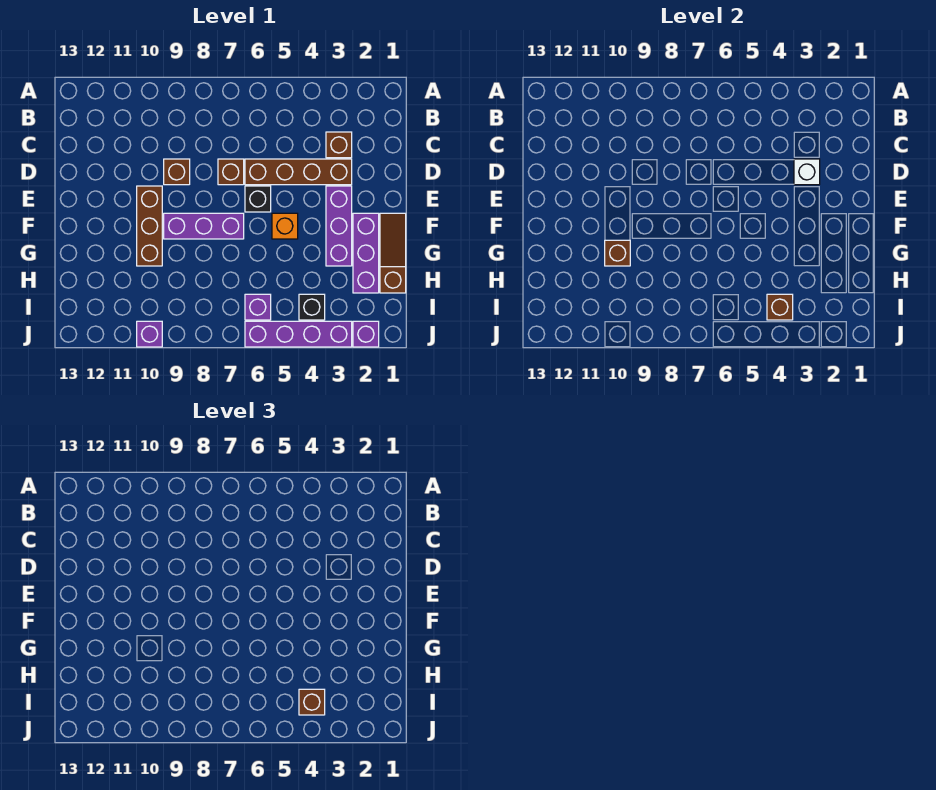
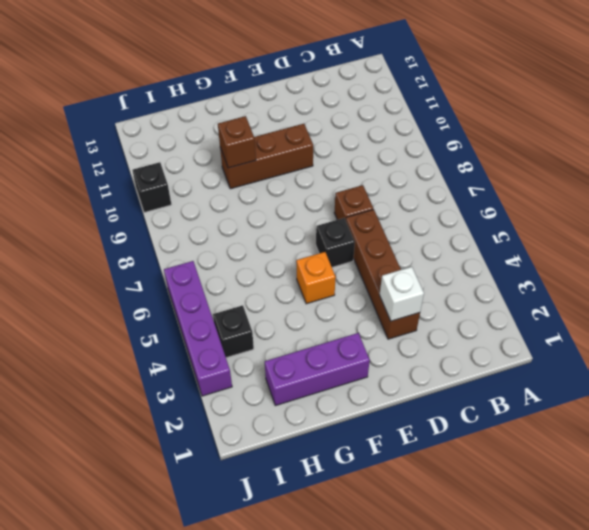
black brick J10 level 1 -> purple brick J10 level 1
none -> brown brick C3 level 1
none -> brown brick D9 level 1
none -> purple brick E3:G3 level 1

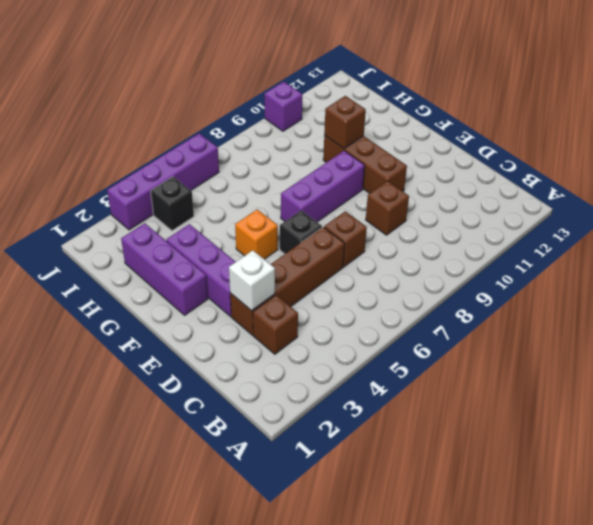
none -> brown slope F1:H1 level 1 top H
none -> purple brick I6 level 1
none -> purple brick J2 level 1

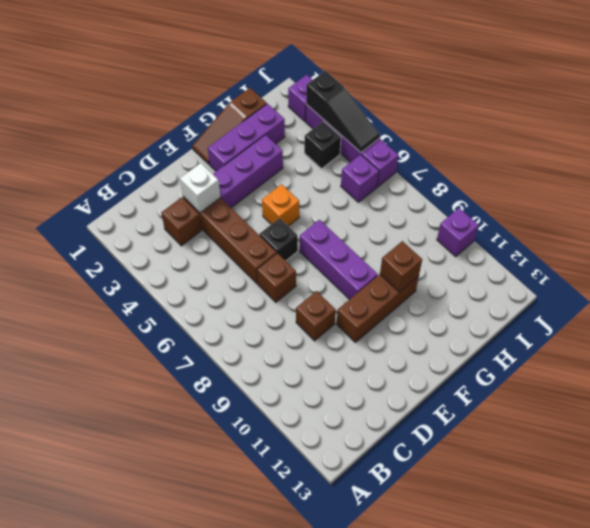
black slope J3:J5 level 2 top 3 -> none
none -> brown brick I4 level 2
none -> brown brick I4 level 3

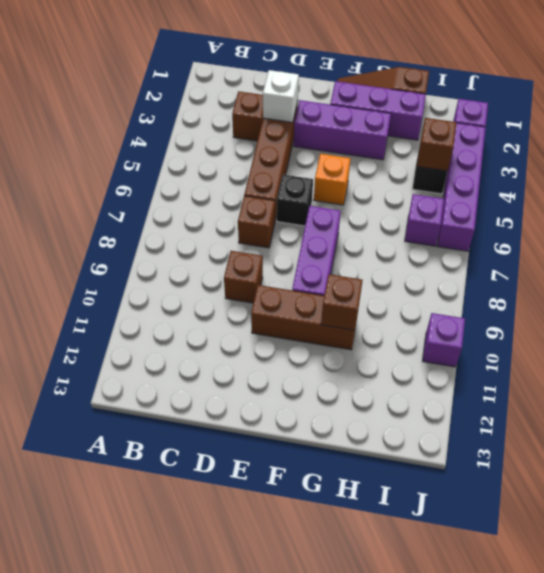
none -> brown brick I4 level 3

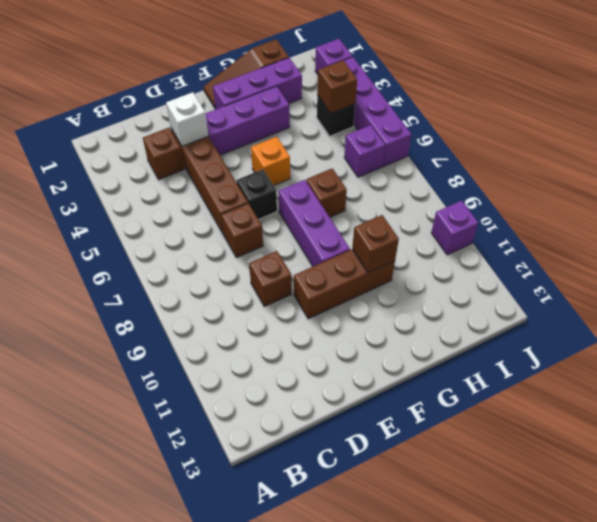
brown brick G7 level 1 -> brown brick I4 level 3

